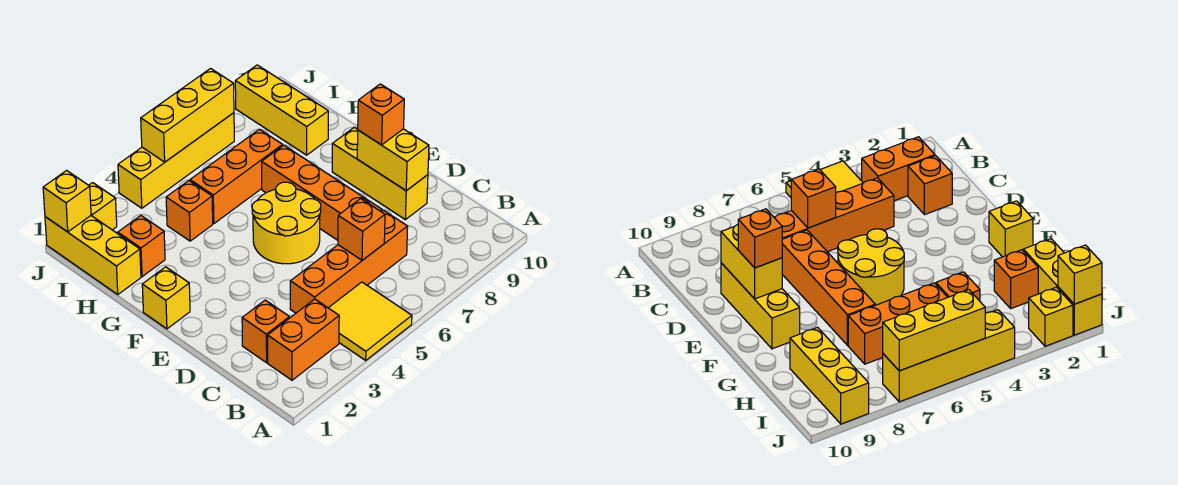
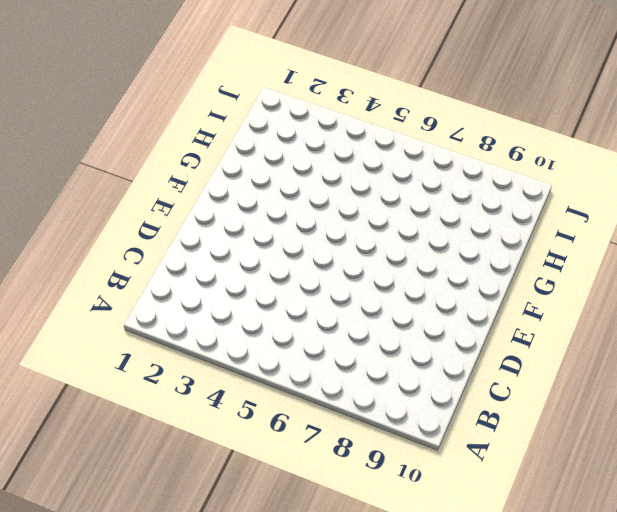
none -> yellow tile A4:B5 level 1
none -> orange brick B2:B3 level 1
none -> orange brick C2 level 1

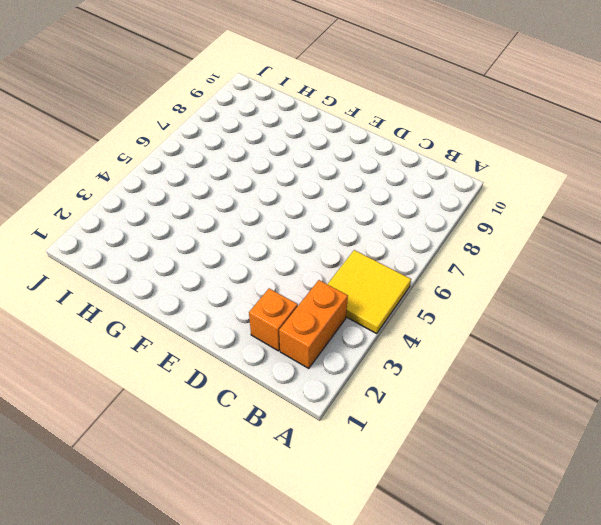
none -> orange brick C4:C7 level 1
none -> orange brick D7:G7 level 1
none -> yellow brick D9:F9 level 1

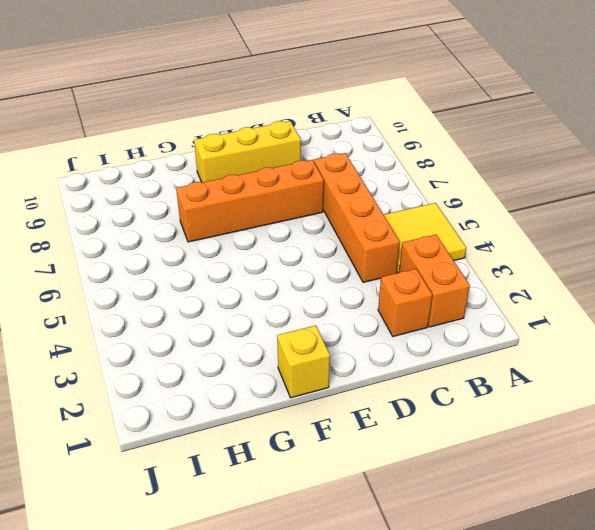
none -> yellow round brick E5:F6 level 1
none -> yellow brick H1:J1 level 1
none -> orange brick H2 level 1

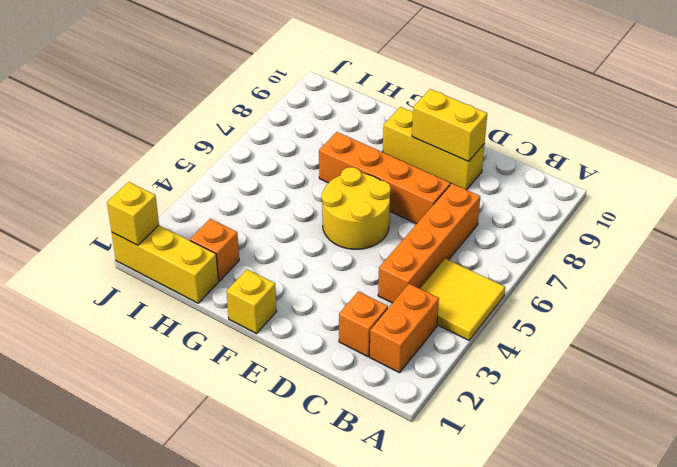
none -> orange brick H4 level 1
none -> orange brick H5:H7 level 1
none -> yellow brick H9:J9 level 1

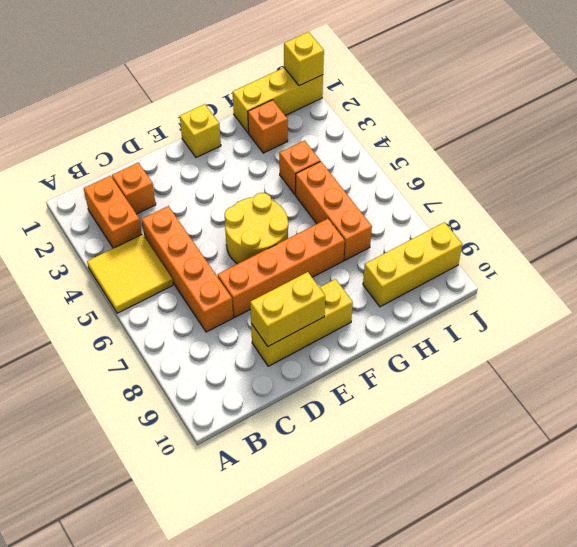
none -> yellow brick J2 level 1
none -> yellow brick J4:J7 level 1
none -> orange brick C6 level 2

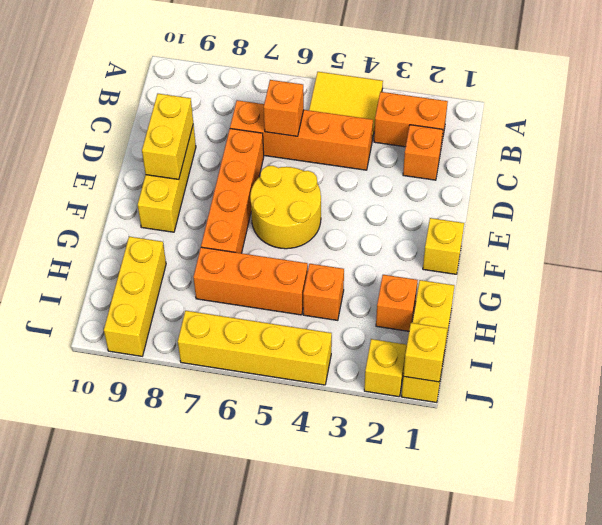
none -> yellow brick J5:J7 level 2
none -> orange brick E9 level 3

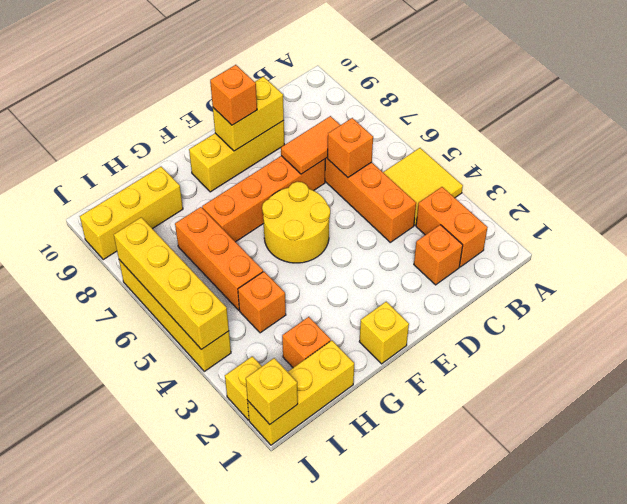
orange tile C7:D7 level 2 -> none
yellow brick J4:J7 level 2 -> yellow brick J5:J7 level 2

